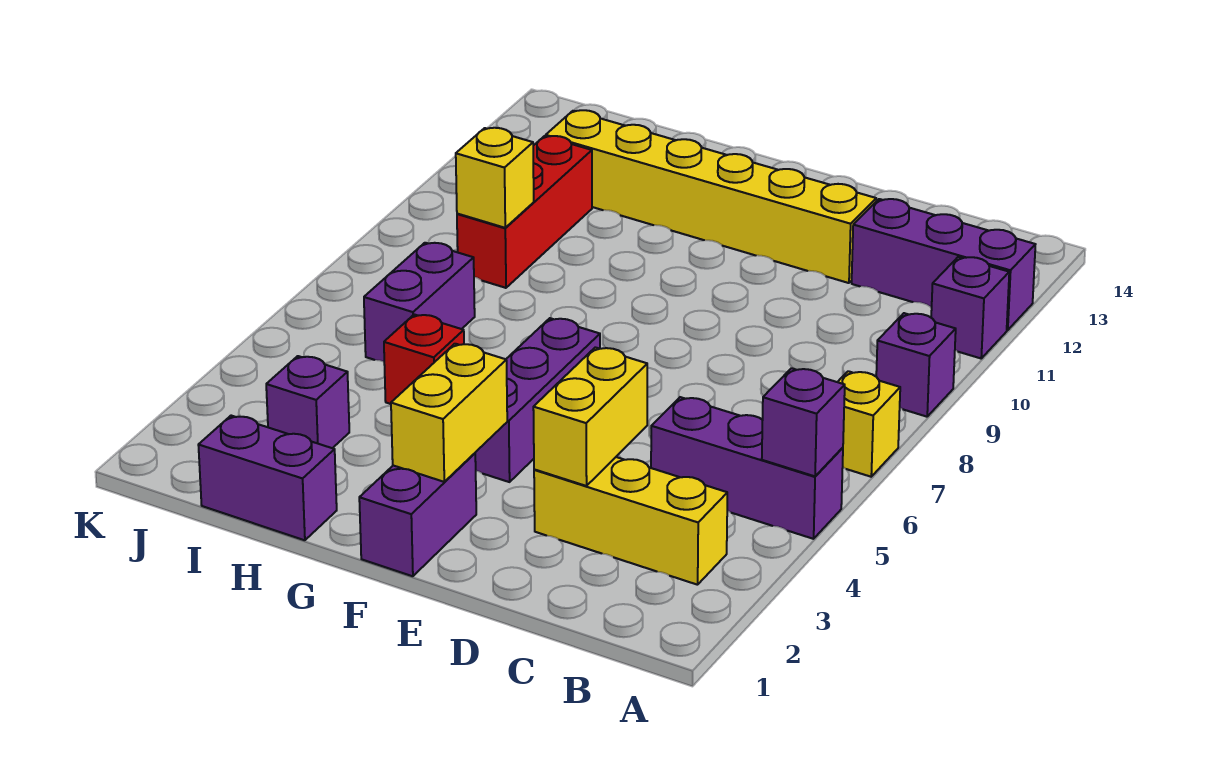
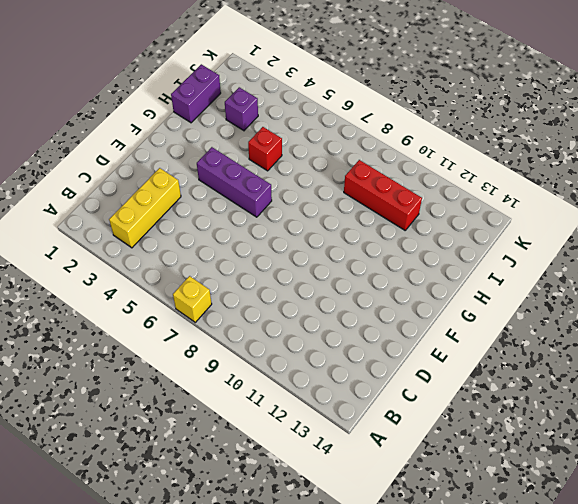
none -> purple brick A5:C5 level 1
none -> purple brick A9 level 1
none -> purple brick A11 level 1

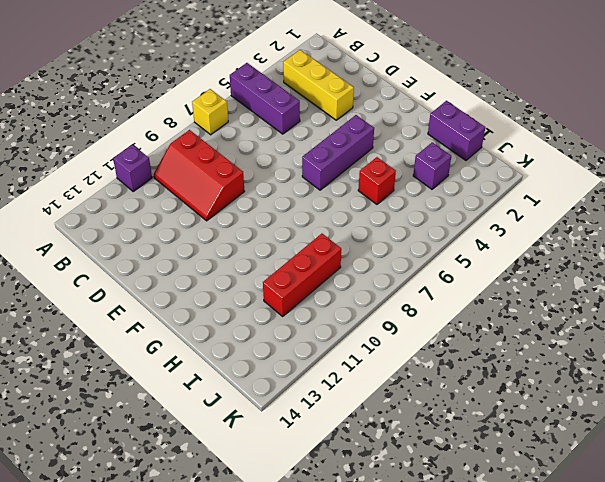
red slope B9:D10 level 1 top 9 -> none
none -> purple brick A9 level 1
none -> purple brick A12:C12 level 1
none -> yellow brick D12:I12 level 1

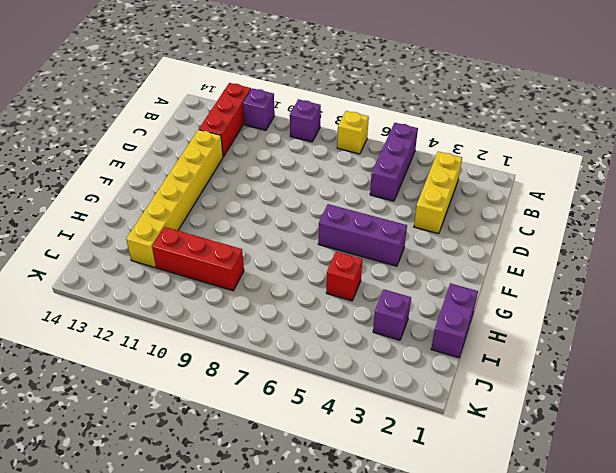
red brick A12:C12 level 1 -> purple brick A12:C12 level 1
none -> purple brick F1:F2 level 1
none -> purple brick I6:I7 level 1
none -> purple brick A5 level 2

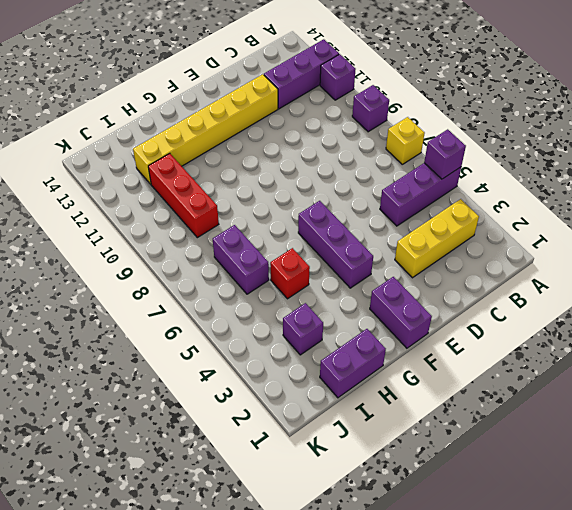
none -> yellow brick D3:D4 level 2
none -> yellow brick F2:F3 level 2
none -> yellow brick I9 level 2

